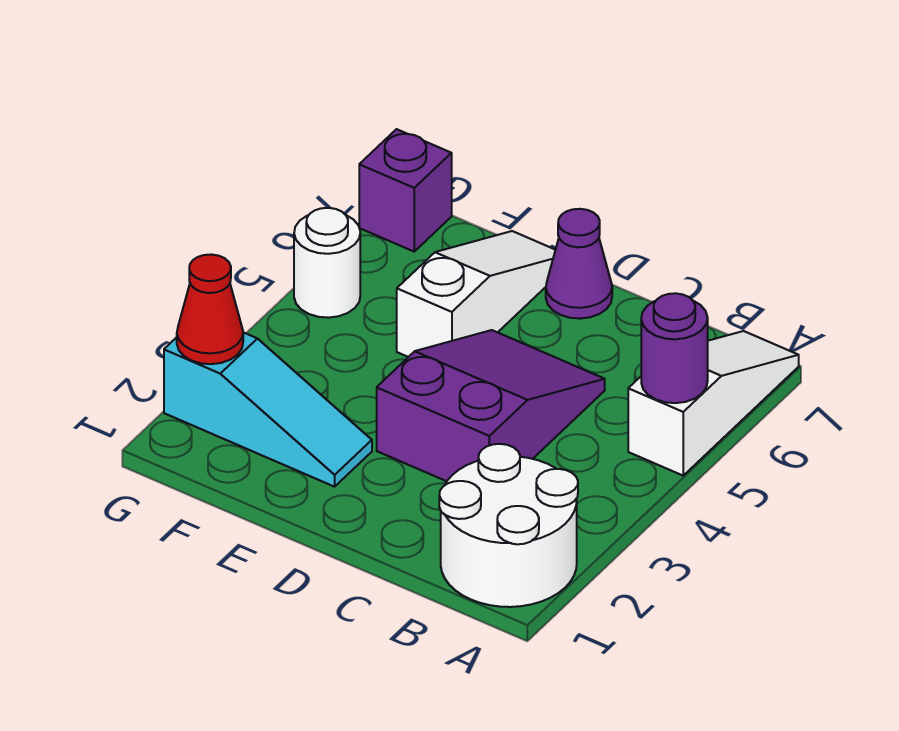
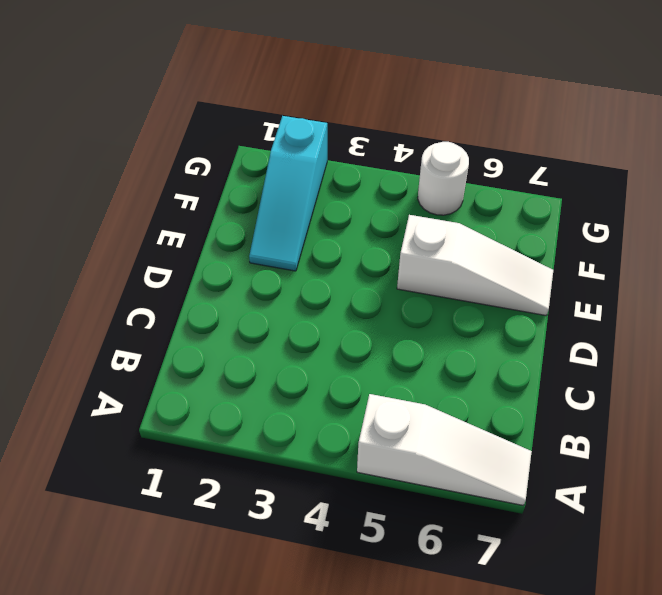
none -> white round brick A1:B2 level 1
none -> purple slope C3:D5 level 1 top 3

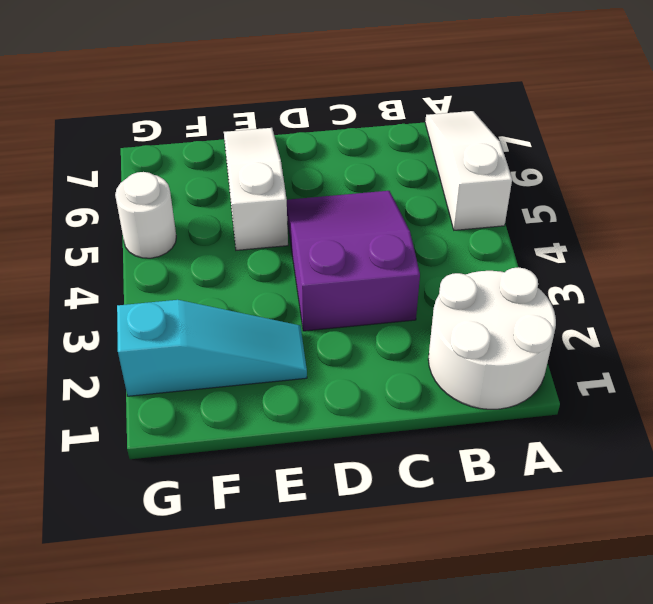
none -> purple cone D7 level 1
none -> purple brick G7 level 1

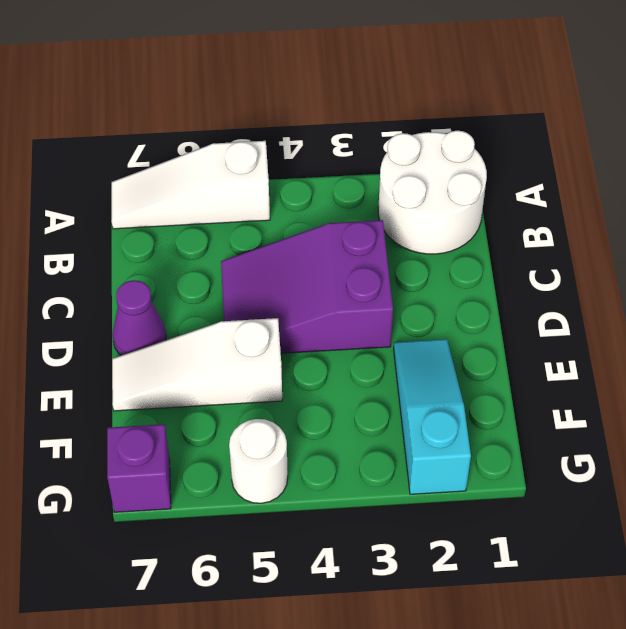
none -> purple round brick A5 level 2
none -> red cone G2 level 2

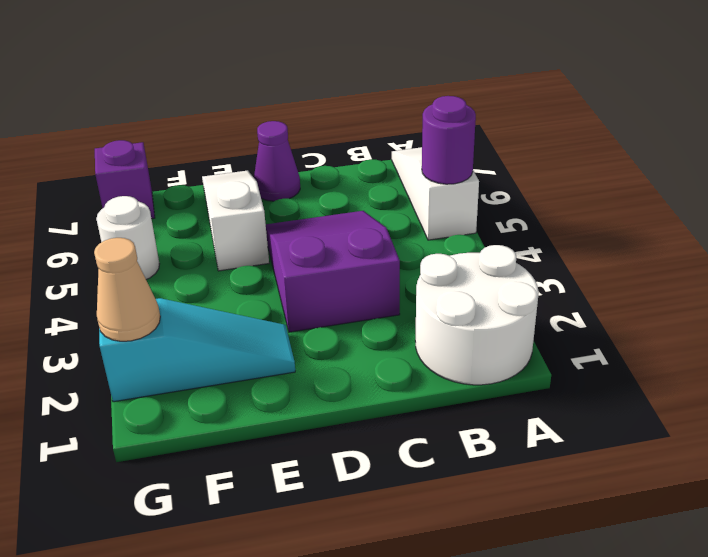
tan cone G2 level 2 -> red cone G2 level 2

